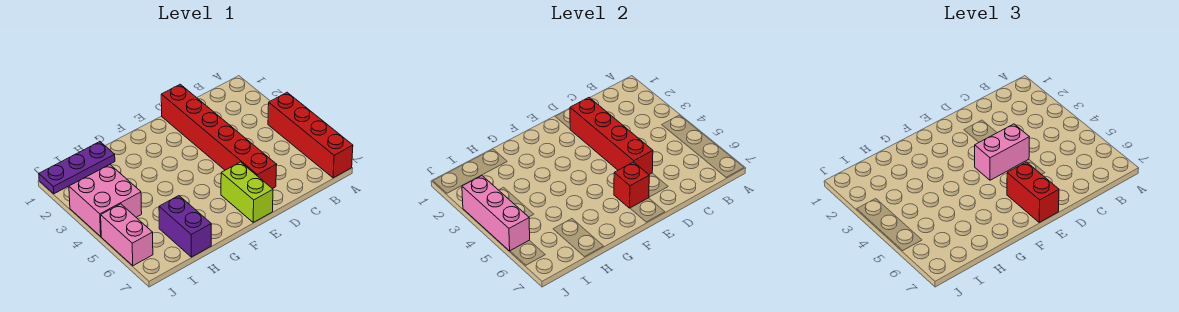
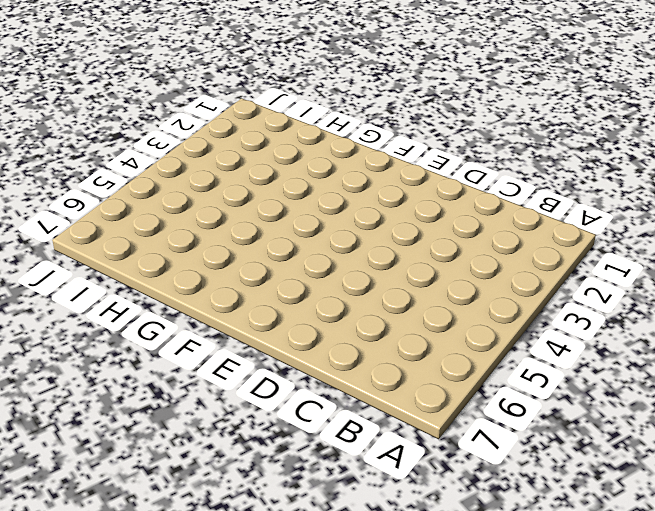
none -> red brick A4:A7 level 1
none -> red brick D1:D6 level 1
none -> lime brick E6:E7 level 1

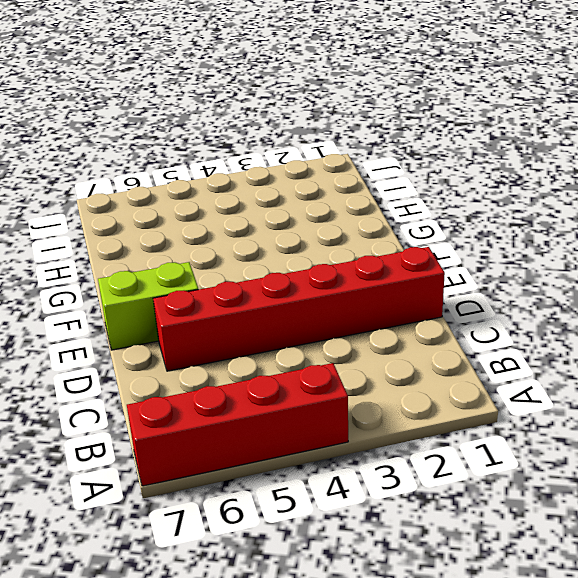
none -> purple plate H1:J1 level 1
none -> purple brick H6:H7 level 1
none -> pink brick I3:J4 level 1

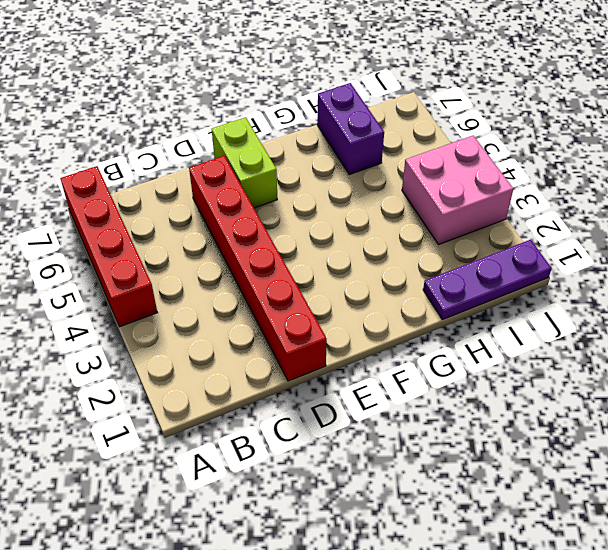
none -> pink brick J5:J6 level 1
none -> red brick D2:D5 level 2
none -> red brick E6 level 2

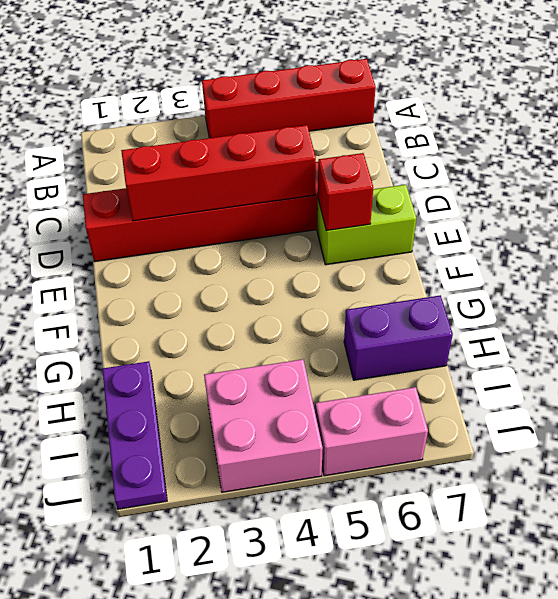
none -> pink brick J3:J5 level 2
none -> pink brick D4:E4 level 3
none -> red brick E6:E7 level 3

